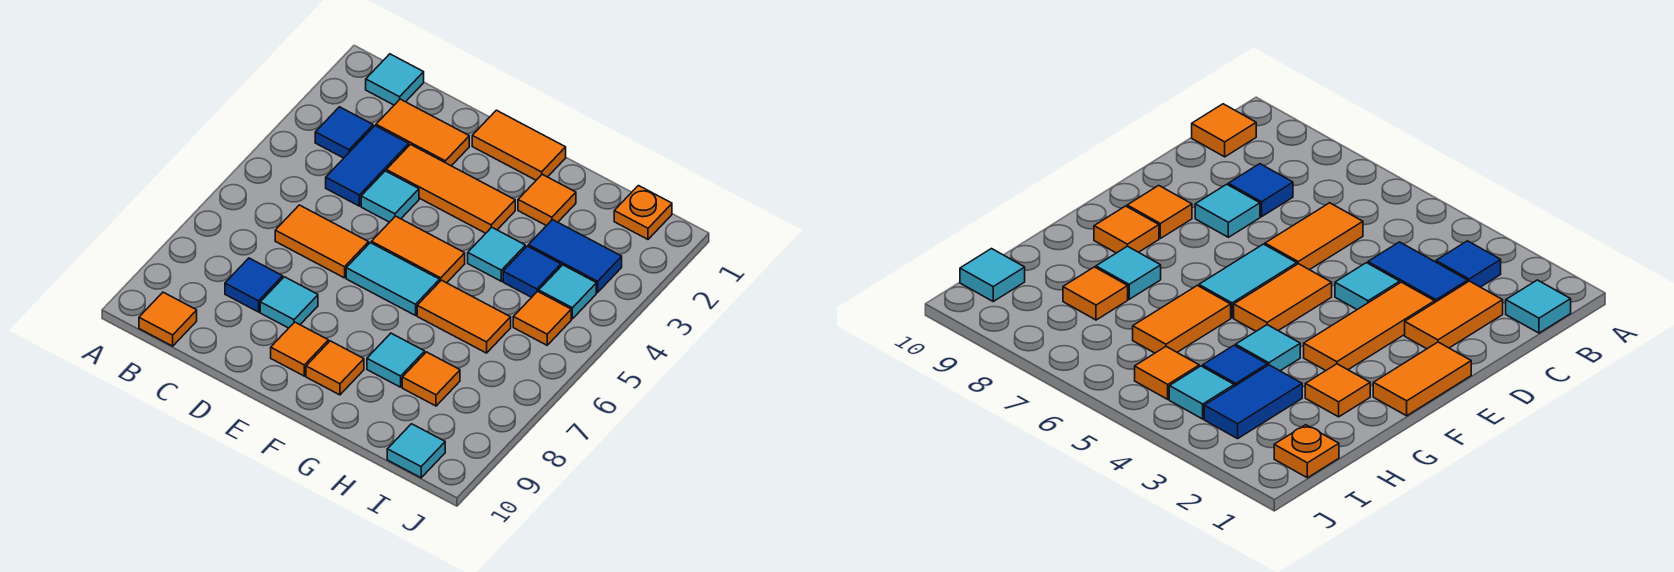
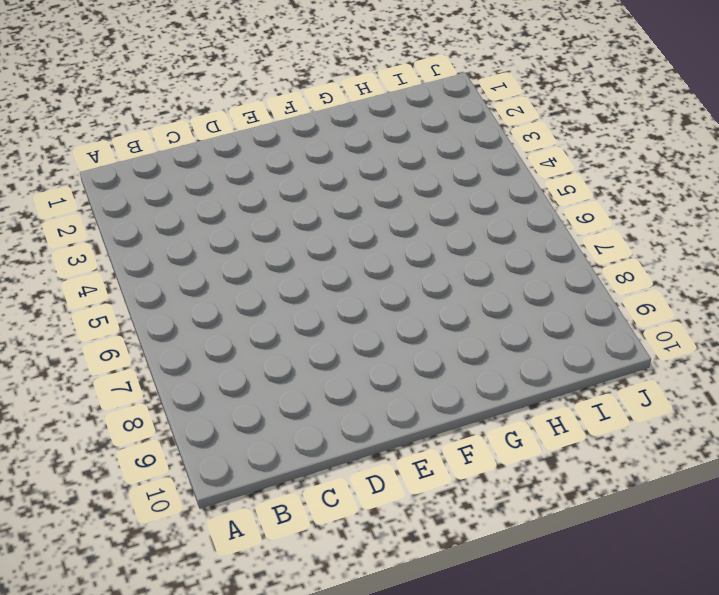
none -> cyan tile B1 level 1
none -> blue tile B3 level 1
none -> orange tile B10 level 1

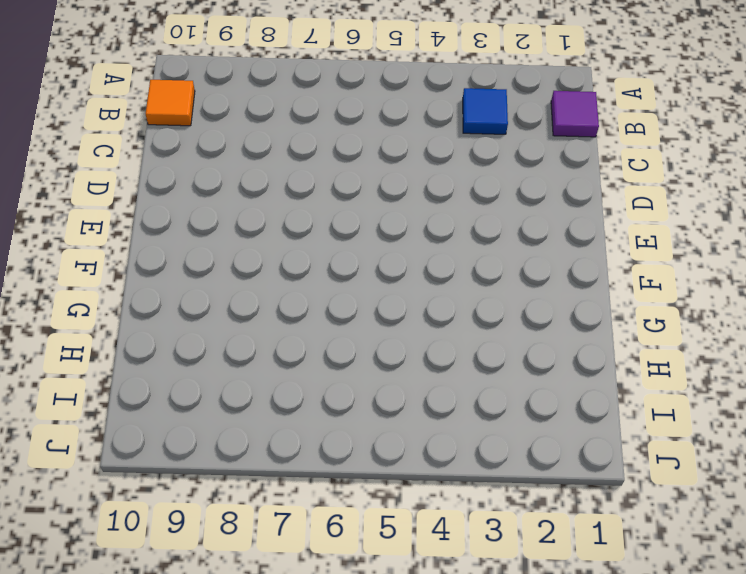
purple tile B1 level 1 -> cyan tile B1 level 1
none -> orange tile C2:D2 level 1
none -> blue tile C3:C4 level 1
none -> orange tile C6:D6 level 1

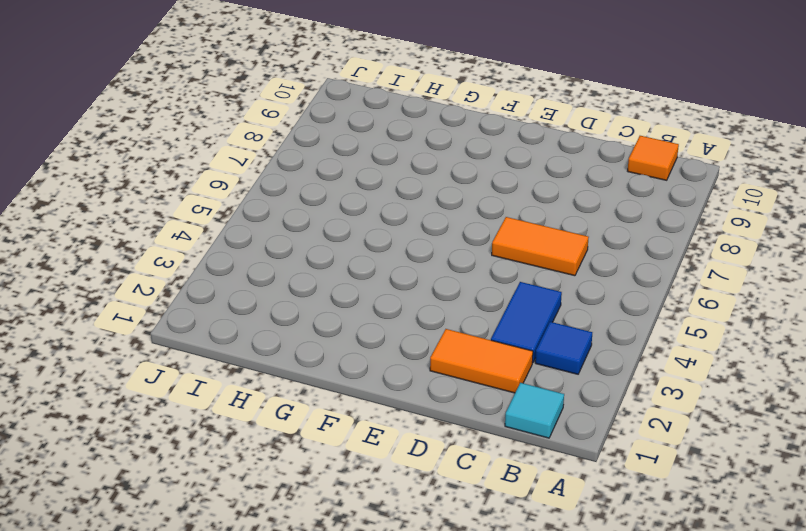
none -> blue tile C8 level 1
none -> orange tile D3:F3 level 1
none -> cyan tile D4 level 1

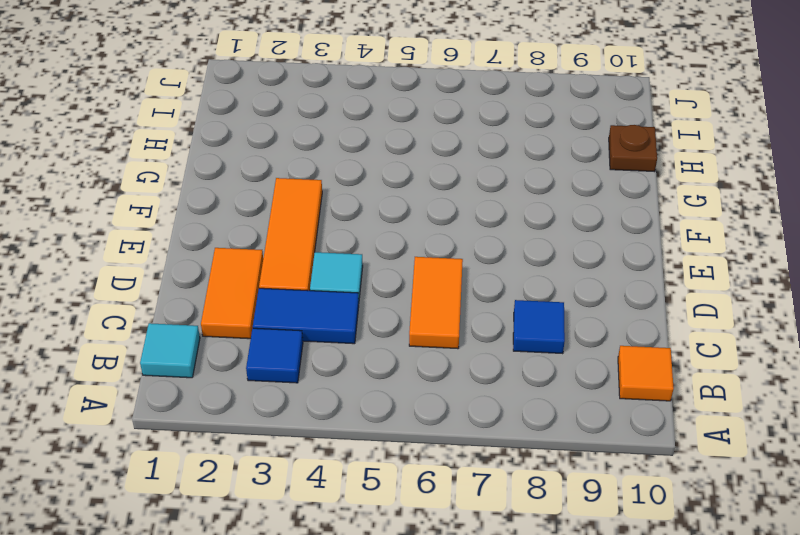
brown plate H10 level 1 -> none
none -> cyan tile D8 level 1
none -> orange tile E1:F1 level 1
none -> orange tile E5:F5 level 1

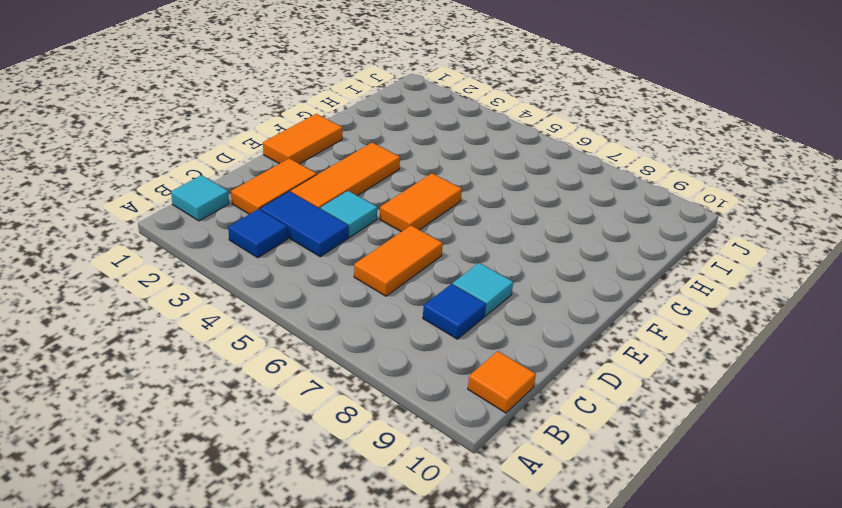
none -> cyan tile E6:F6 level 1
none -> orange tile E9 level 1
none -> orange tile F9 level 1

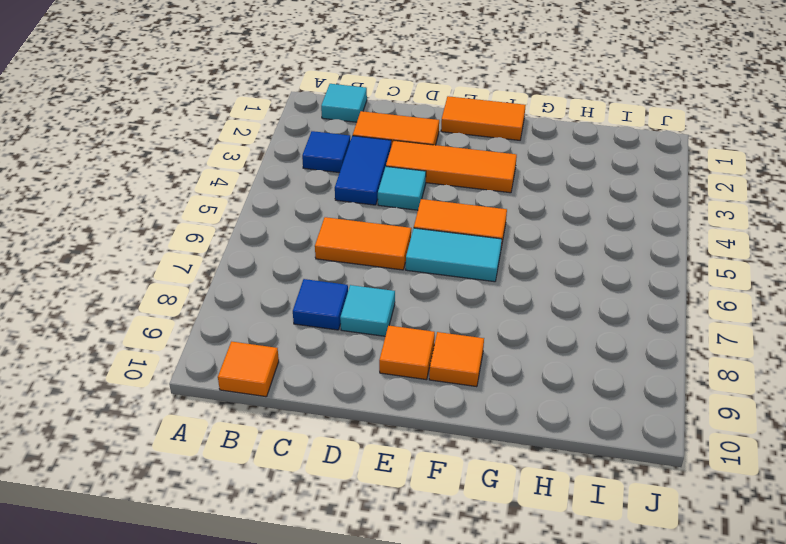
none -> orange tile G2 level 1
none -> cyan tile G4 level 1
none -> orange tile G6:H6 level 1

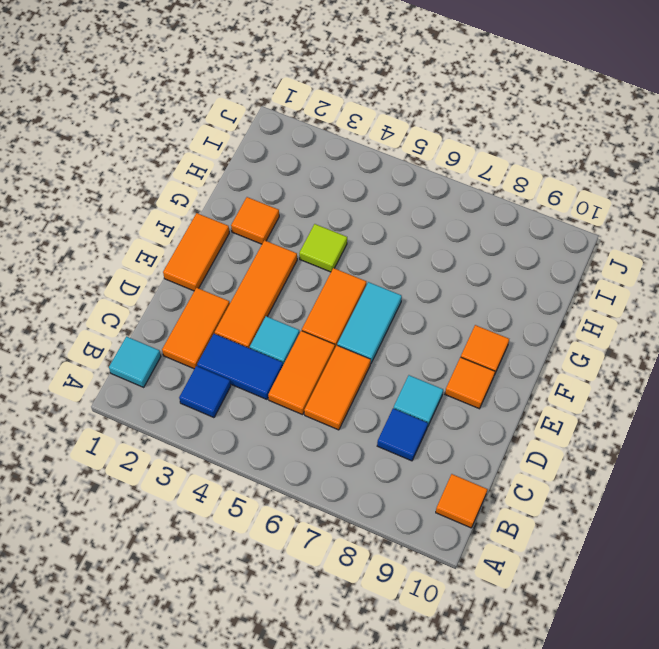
orange tile C5:D5 level 1 -> orange tile G6:H6 level 1
lime tile G4 level 1 -> cyan tile G4 level 1
none -> cyan tile G8 level 1
none -> blue tile H3:I3 level 1
none -> blue tile H4 level 1

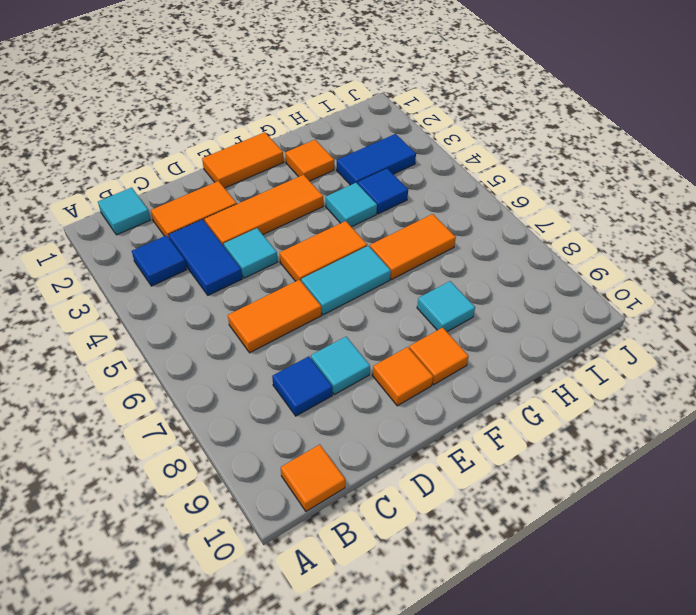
none -> orange tile H8 level 1
none -> orange plate I1 level 1
none -> cyan tile I4 level 1

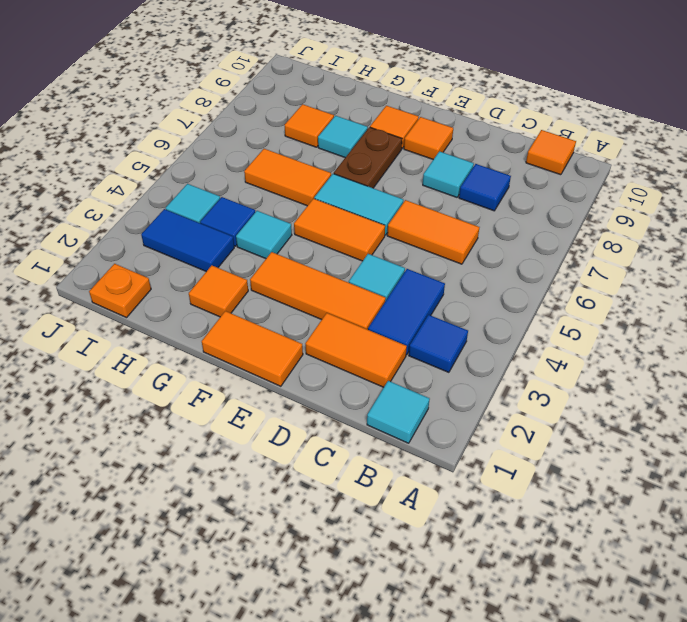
brown plate F7:F8 level 1 -> none
none -> orange tile I5 level 1
none -> cyan tile I10 level 1

